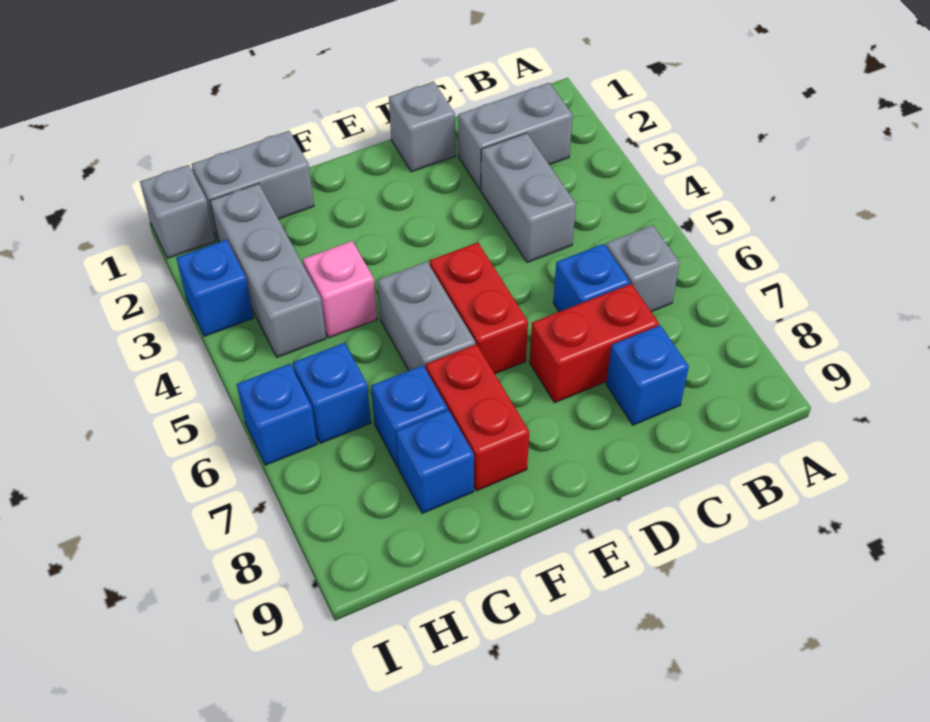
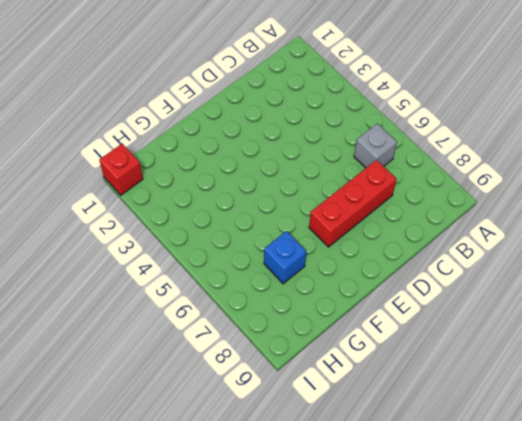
red brick C7:E7 level 1 -> red brick C7:D7 level 1
red brick I1 level 1 -> grey brick I1 level 1
none -> grey brick B2:C2 level 1
none -> grey brick C3:C4 level 1
none -> blue brick C6 level 1

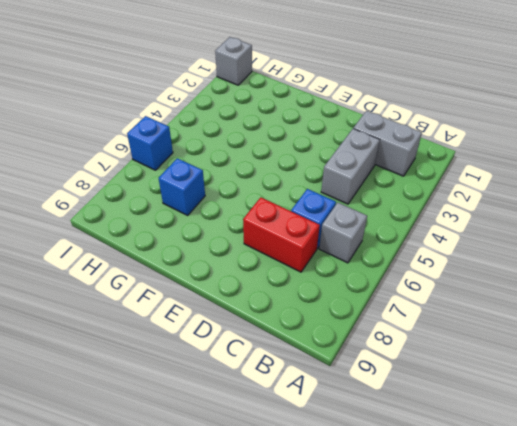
none -> blue brick C8 level 1
none -> grey brick D1 level 1
none -> red brick E5:E6 level 1

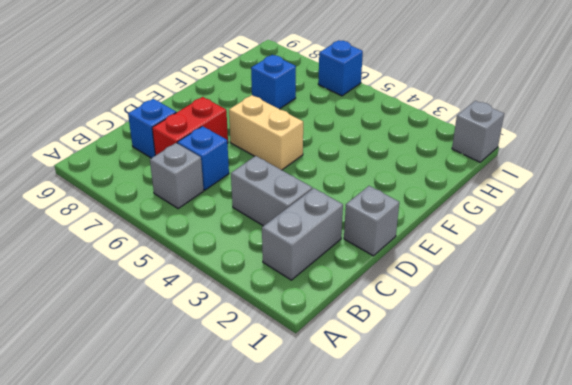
tan brick E5:E6 level 1 -> red brick E5:E6 level 1
none -> grey brick F5:F6 level 1
none -> red brick F7:F8 level 1
none -> grey brick G1:H1 level 1

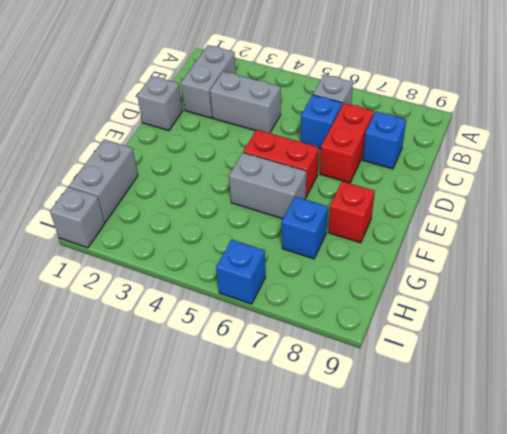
red brick F8 level 1 -> red brick F7:F8 level 1
none -> pink brick G4 level 1
none -> blue brick G8 level 1
none -> grey brick H2:H4 level 1

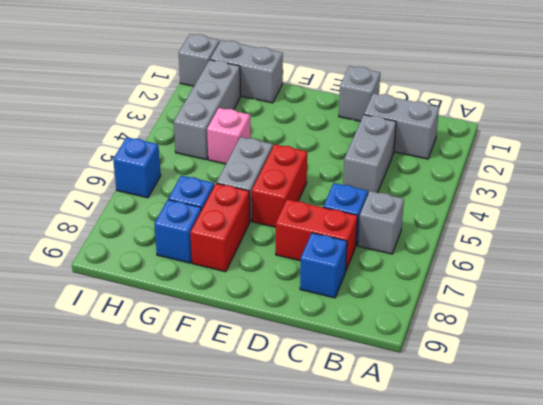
none -> blue brick H6 level 1
none -> blue brick I3 level 1

